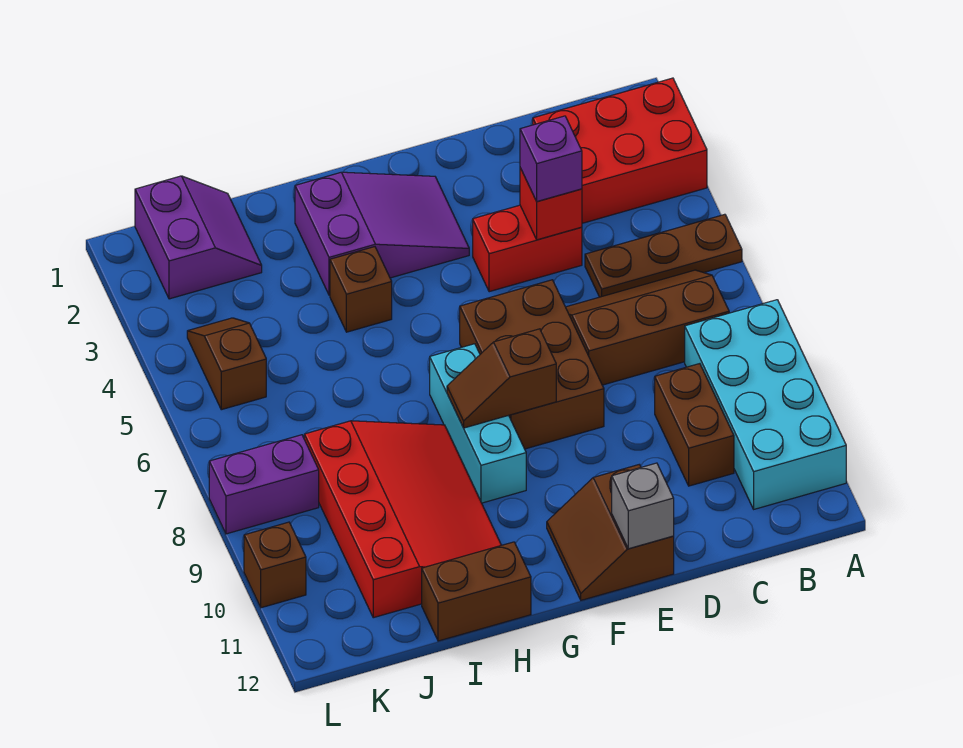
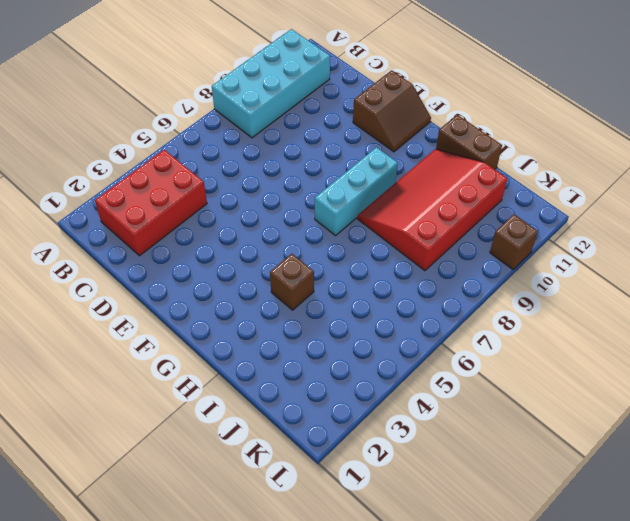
red brick B2:C4 level 1 -> red brick A2:C3 level 1
none -> brown plate A5:C5 level 1
none -> brown slope B6:D7 level 1 top 7
none -> brown brick C9:C10 level 1

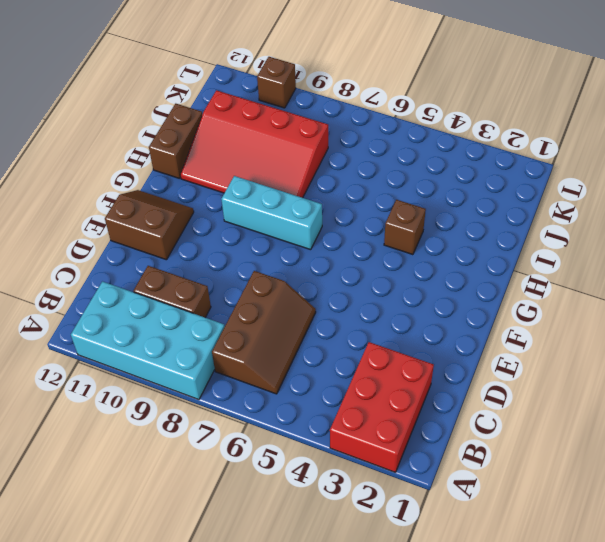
none -> brown plate A5:C5 level 1
none -> red brick D4:E4 level 1
none -> brown brick E6:F8 level 1

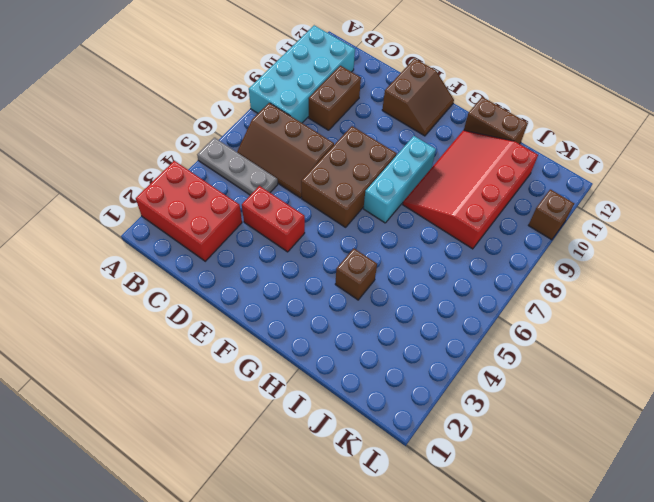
grey plate A5:C5 level 1 -> brown plate A5:C5 level 1
none -> purple slope F2:H3 level 1 top H
none -> purple slope J1:K2 level 1 top K
none -> brown slope K4:K5 level 1 top 5

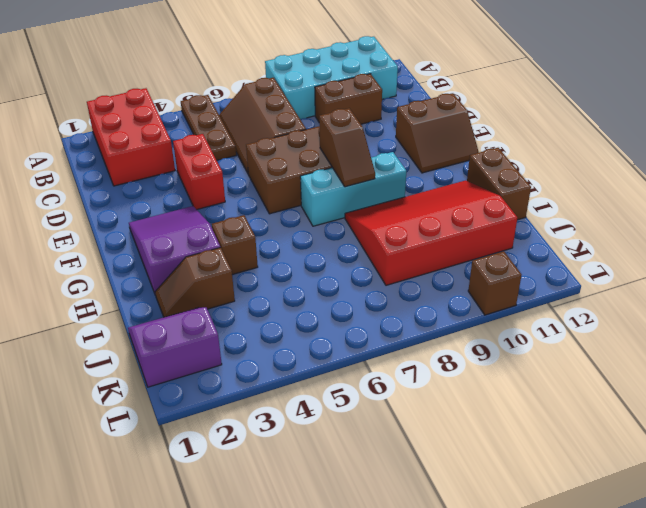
brown slope I2:I3 level 1 top 3 -> brown slope K4:K5 level 1 top 5
none -> purple brick K8:L8 level 1
none -> red brick D4 level 2
none -> grey brick E12 level 2

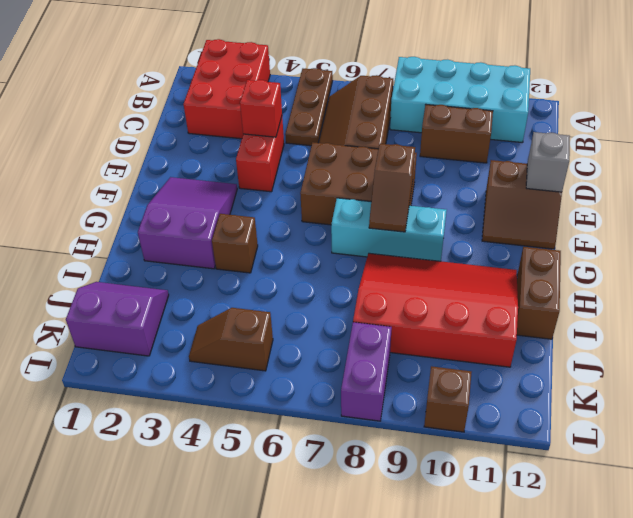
none -> purple brick D4 level 3

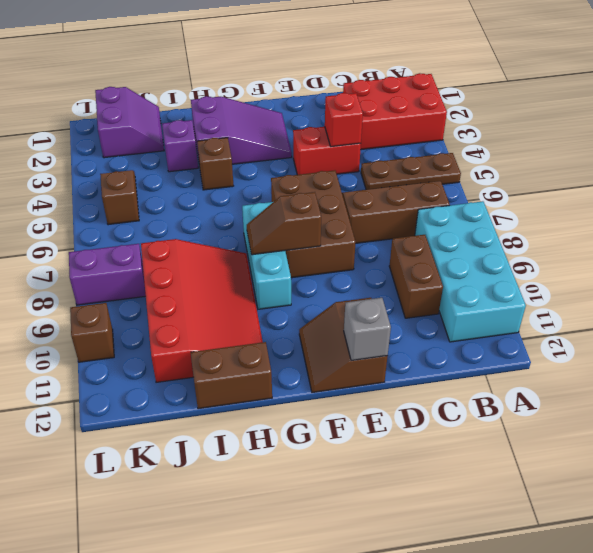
purple brick I3 level 1 -> purple brick D4 level 3

